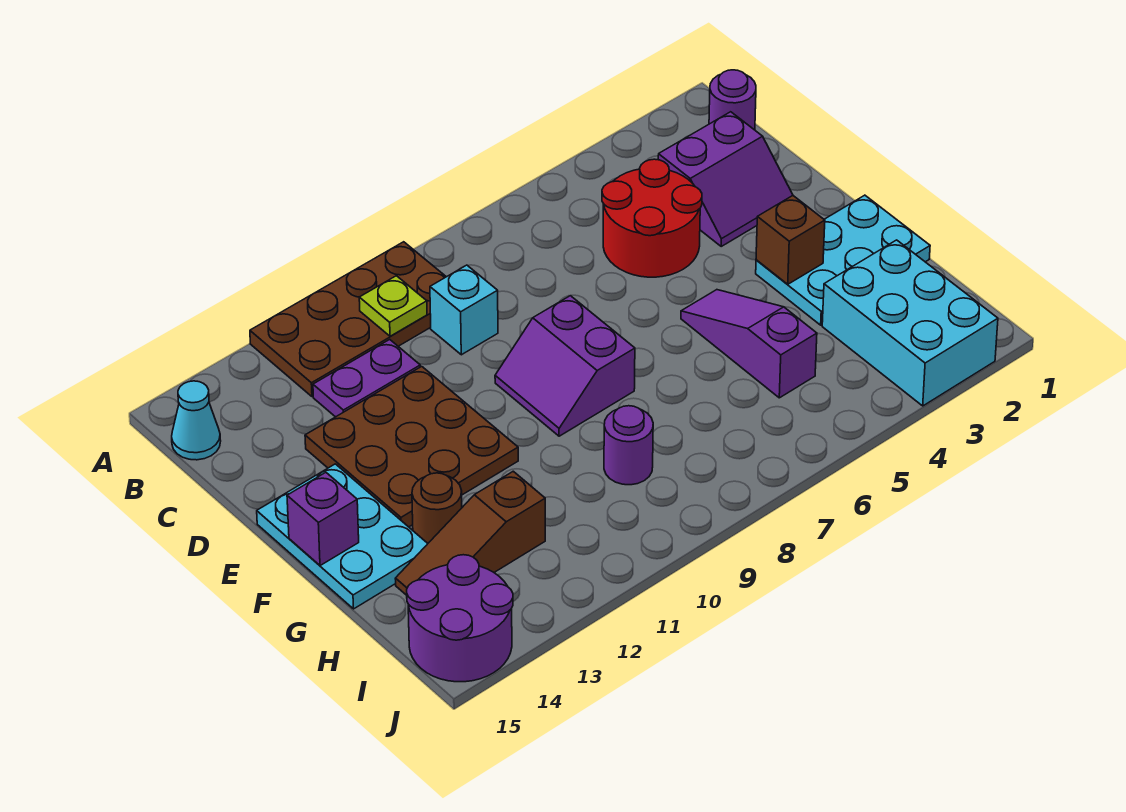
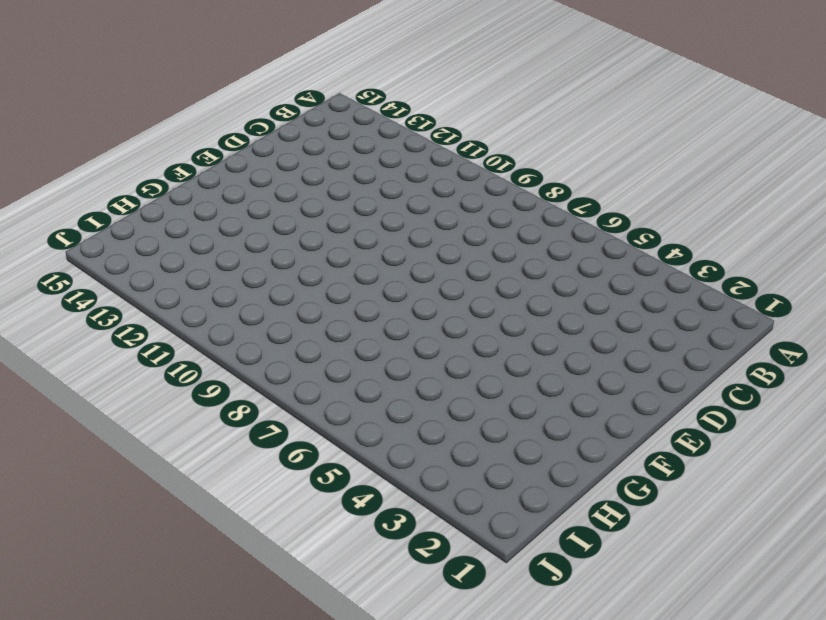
none -> brown plate A9:B12 level 1
none -> purple round brick B1 level 1
none -> cyan cone B15 level 1

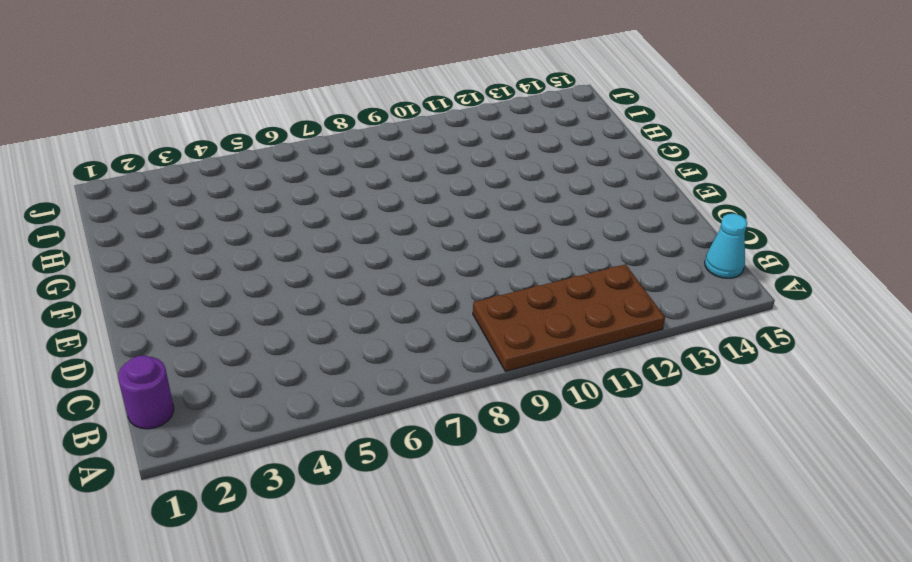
none -> purple slope C2:D3 level 1 top C
none -> red round brick C4:D5 level 1
none -> cyan brick C9 level 1

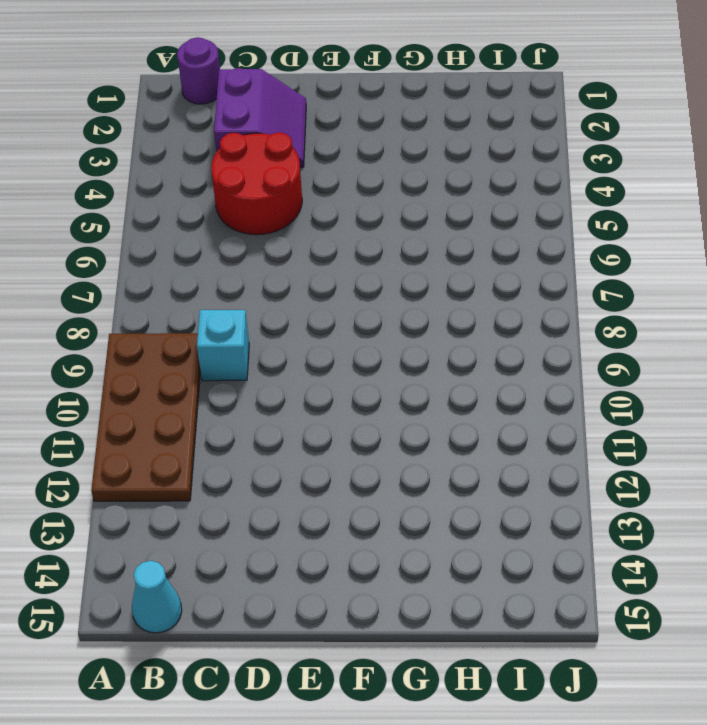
none -> purple plate C11:C12 level 1
none -> brown plate D11:F13 level 1
none -> purple slope E8:F9 level 1 top 8

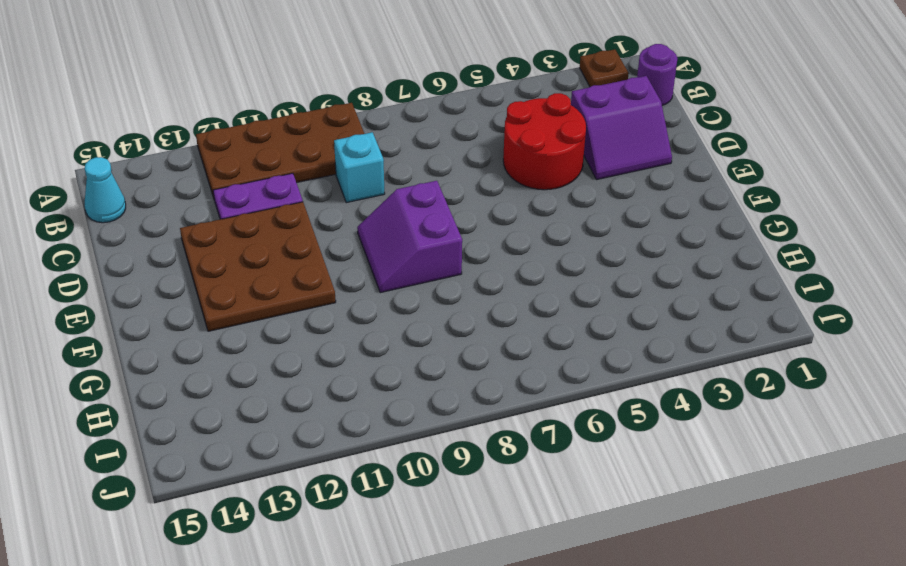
brown plate A2 level 1 -> none
none -> cyan plate E14:G15 level 1
none -> cyan plate F1:G3 level 1
none -> purple slope F5:H5 level 1 top H

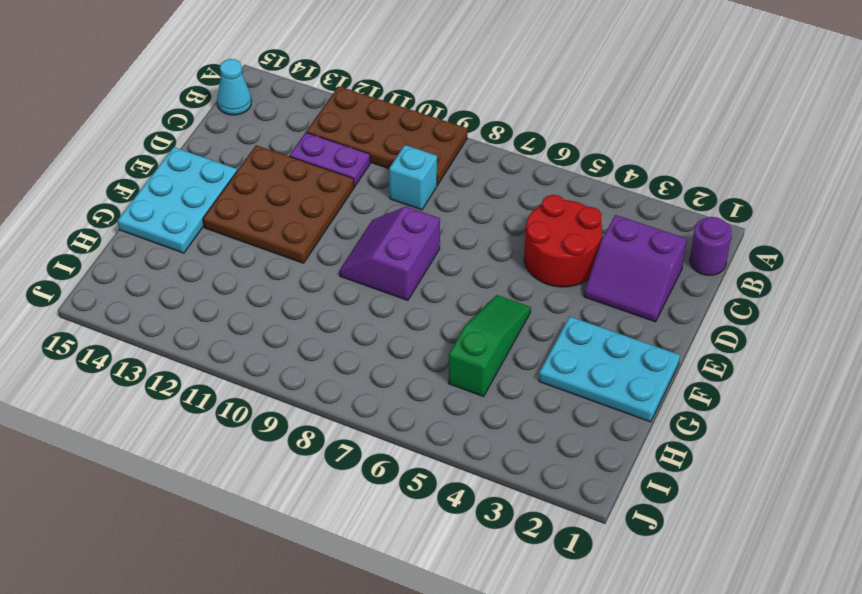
green slope F5:H5 level 1 top H -> purple slope F5:H5 level 1 top H
none -> brown round brick G13 level 1
none -> cyan brick H2:J3 level 1
none -> purple round brick H9 level 1

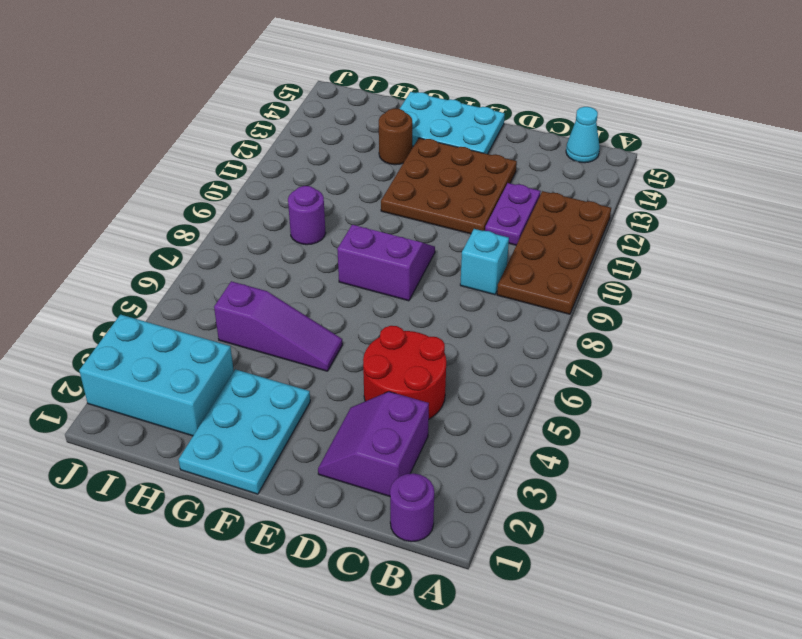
none -> brown slope H12:H14 level 1 top 12
none -> purple round brick I14:J15 level 1
none -> lime plate B10 level 2

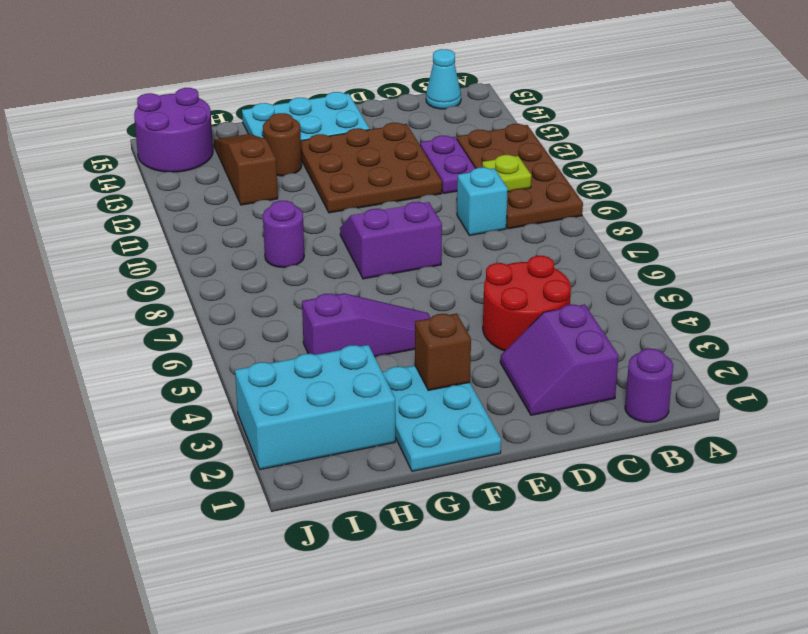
none -> purple brick F15 level 2

